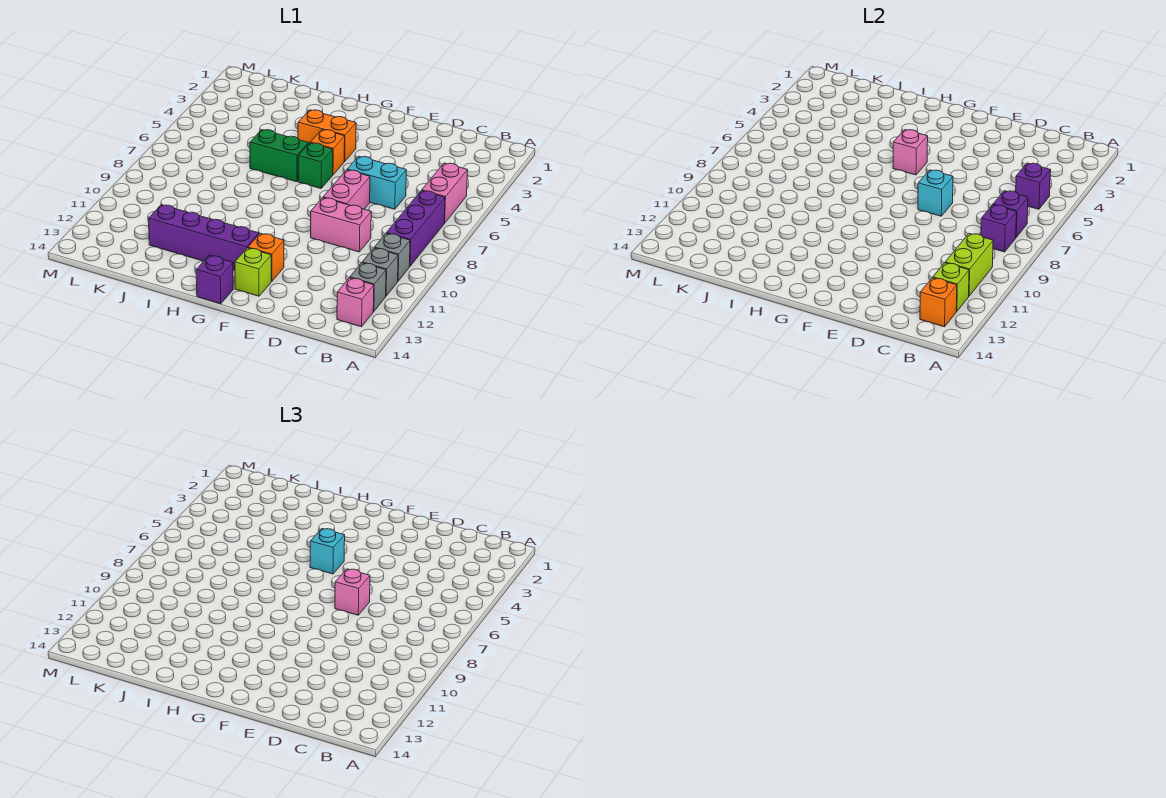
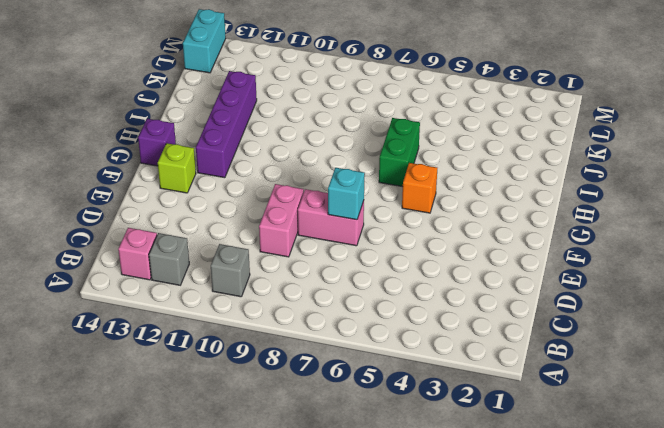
cyan brick L14:M14 level 1 -> cyan brick D6:E6 level 1
none -> pink brick B5:B6 level 1
none -> purple brick B7:B9 level 1
none -> grey brick B11 level 1

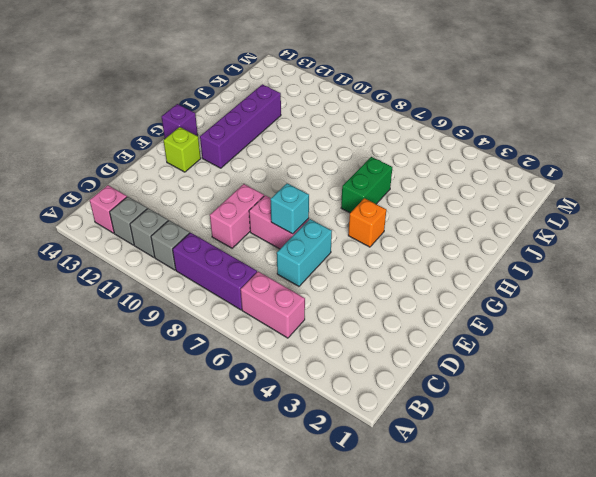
none -> orange brick F12 level 1
none -> orange brick G4:H4 level 1
none -> green brick G6 level 1

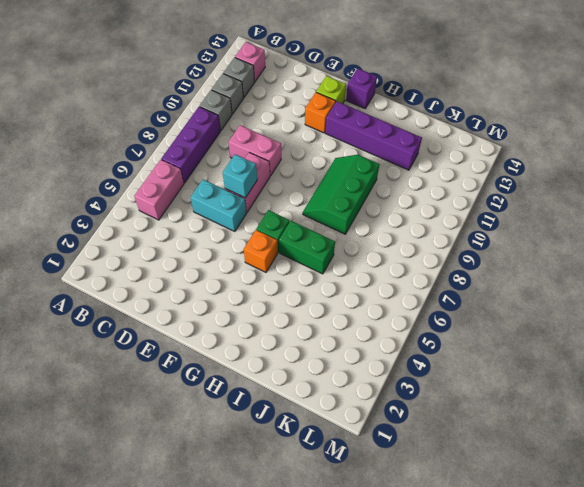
green slope H8:I10 level 1 top I -> none
none -> orange brick G4:H4 level 1
none -> purple brick B5 level 2
none -> purple brick B7 level 2

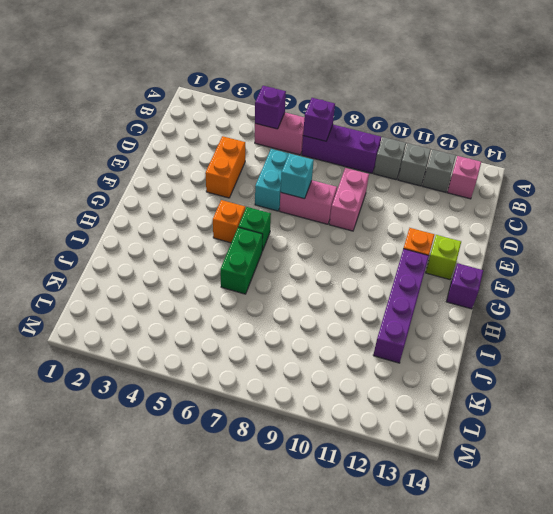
orange brick D4:E4 level 1 -> orange brick G4:H4 level 1
none -> purple brick B8 level 2
none -> lime brick B10:B11 level 2
none -> lime brick B12 level 2

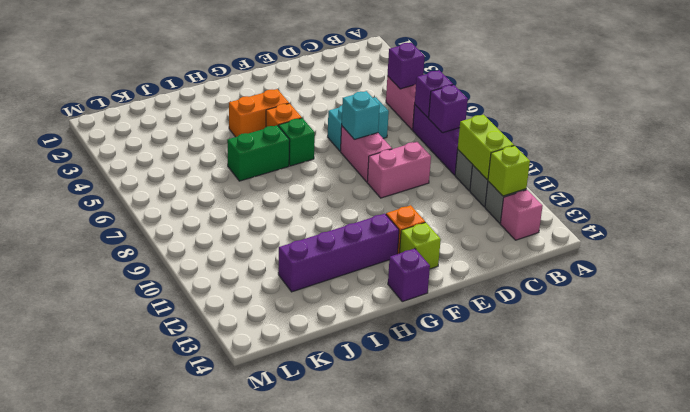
none -> orange brick B13 level 2
none -> pink brick G5 level 2
none -> pink brick E7 level 3

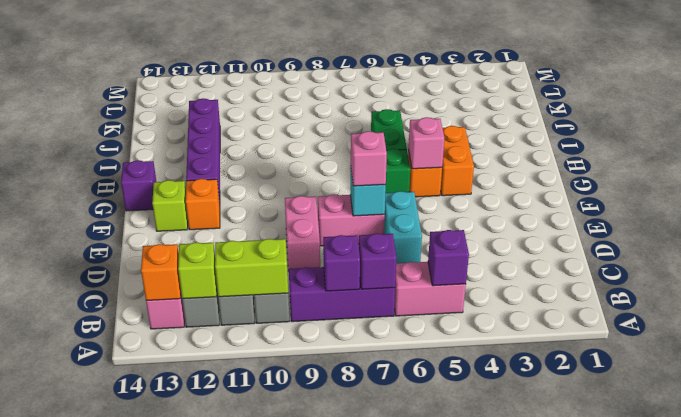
none -> cyan brick G5 level 3

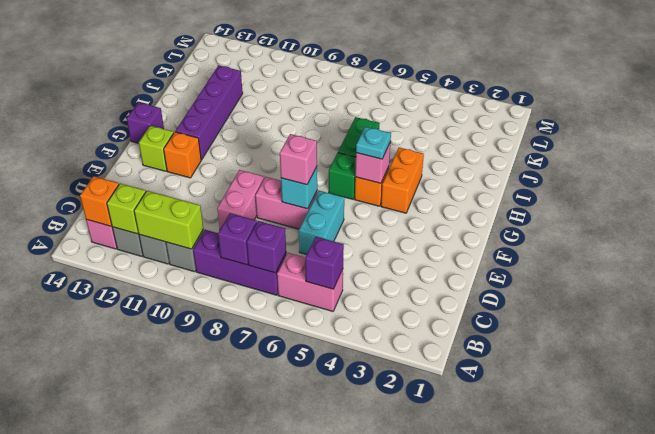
cyan plate G5 level 3 -> cyan brick G5 level 3

